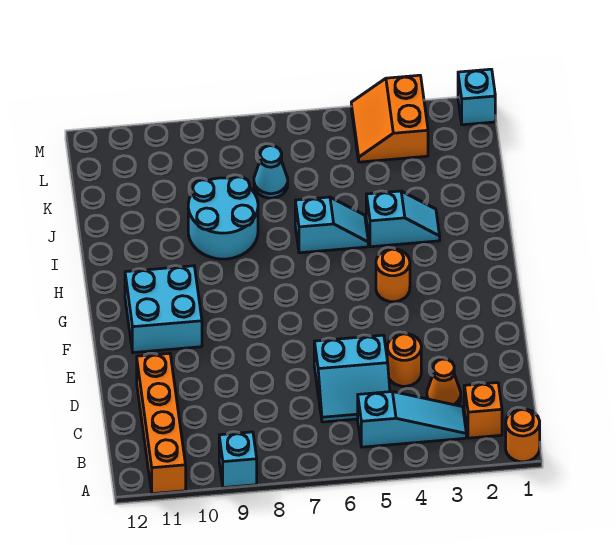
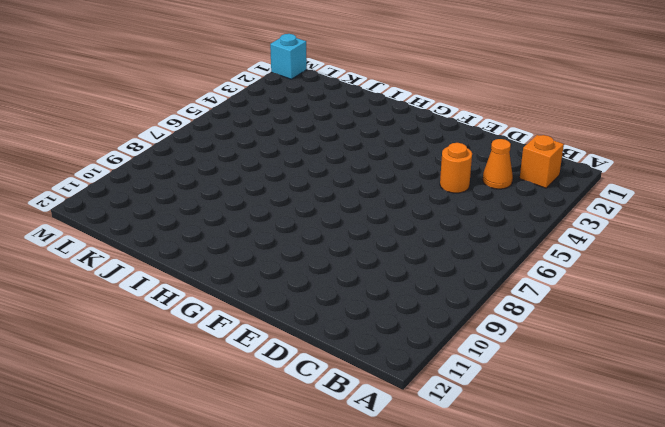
none -> orange round brick A1 level 1
none -> cyan brick A9 level 1
none -> orange brick A11:D11 level 1

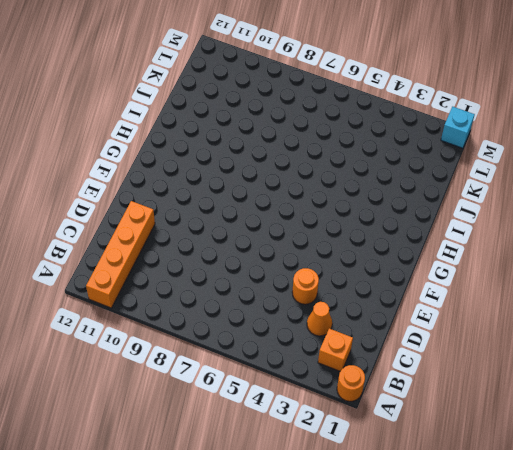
none -> cyan brick A9 level 1
none -> cyan slope B3:B5 level 1 top 5
none -> cyan slope C5:D6 level 1 top D

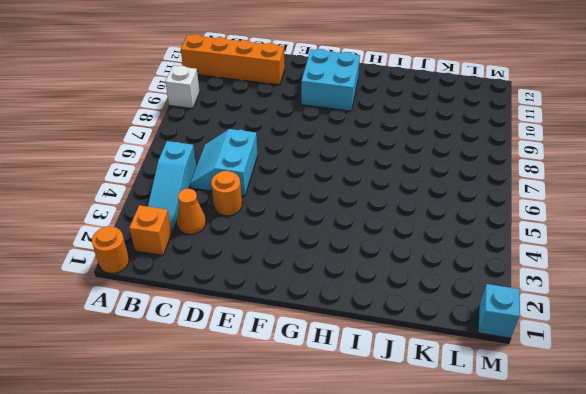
white brick A9 level 1 -> cyan brick A9 level 1
none -> orange round brick G4 level 1
none -> cyan slope I3:I4 level 1 top 4
none -> cyan slope I5:I6 level 1 top 6

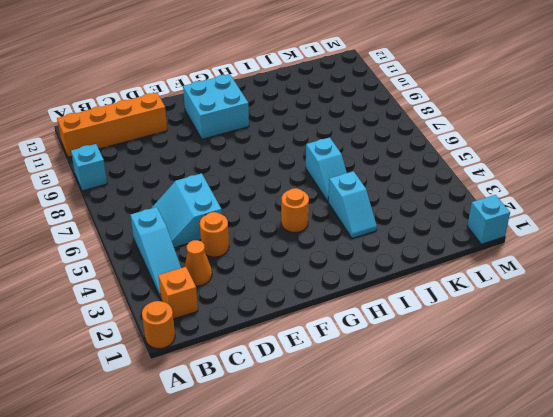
none -> cyan round brick I8:J9 level 1
none -> cyan cone K7 level 1
none -> orange slope L3:M4 level 1 top 3

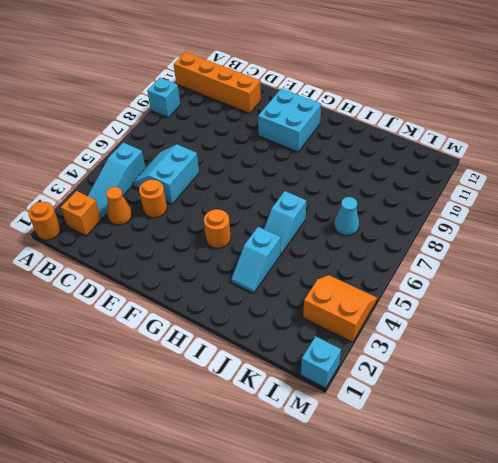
none -> cyan round brick I8:J9 level 1

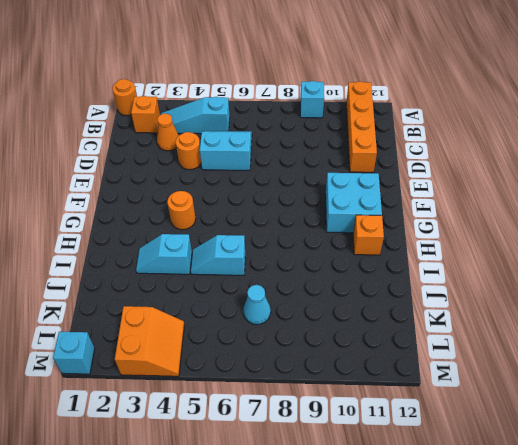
orange brick H11 level 1 -> none
none -> cyan round brick I8:J9 level 1

